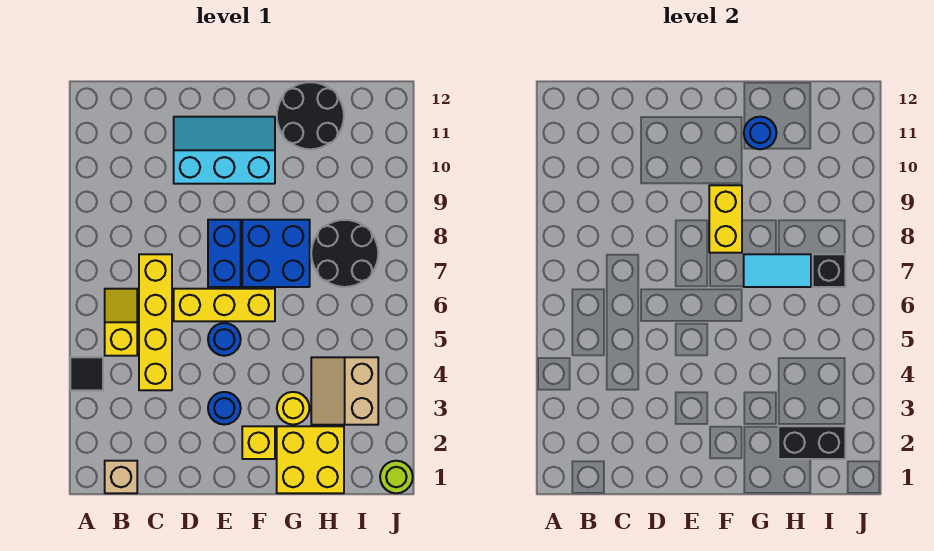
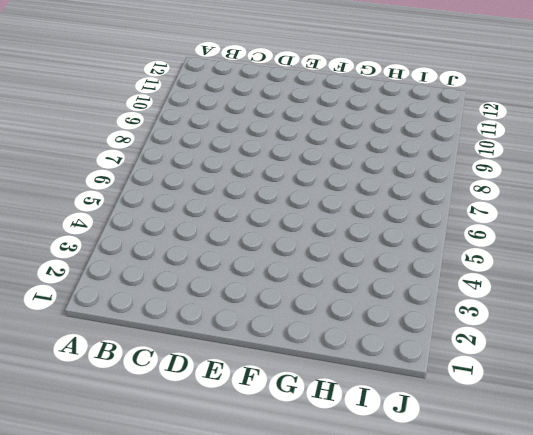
none -> black tile A4 level 1
none -> tan brick B1 level 1
none -> yellow slope B5:B6 level 1 top 5

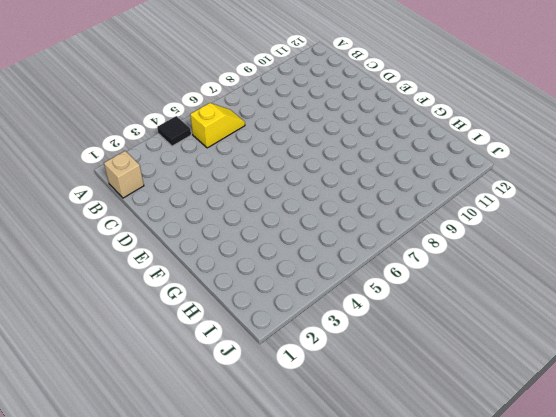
none -> yellow brick C4:C7 level 1
none -> yellow brick D6:F6 level 1
none -> cyan slope D10:F11 level 1 top 10

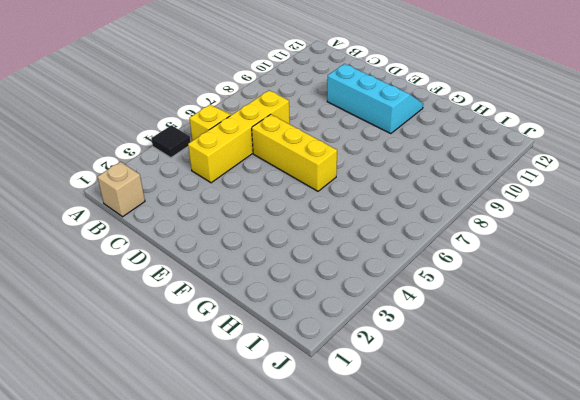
none -> blue round brick E3 level 1
none -> blue round brick E5 level 1
none -> blue brick E7:E8 level 1

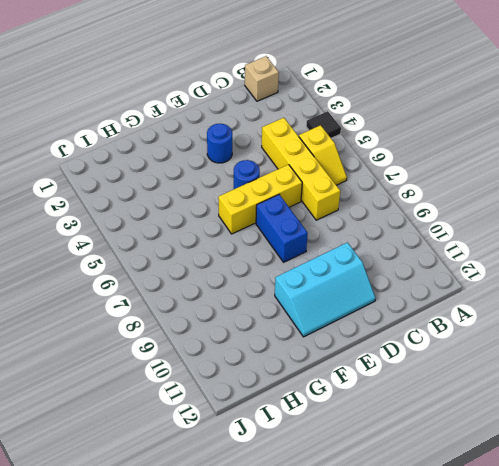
none -> yellow brick F2 level 1
none -> blue brick F7:G8 level 1
none -> yellow brick G1:H2 level 1

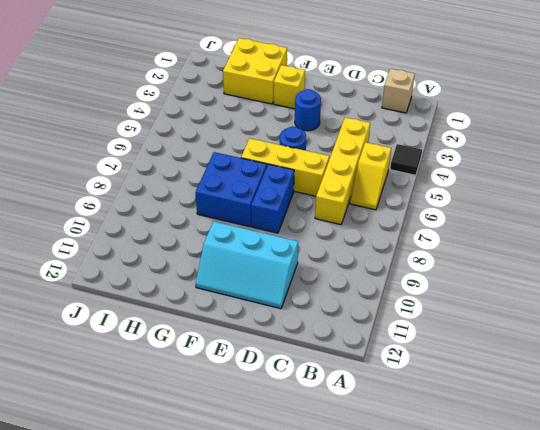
none -> yellow round brick G3 level 1
none -> black round brick G11:H12 level 1
none -> tan slope H3:I4 level 1 top I

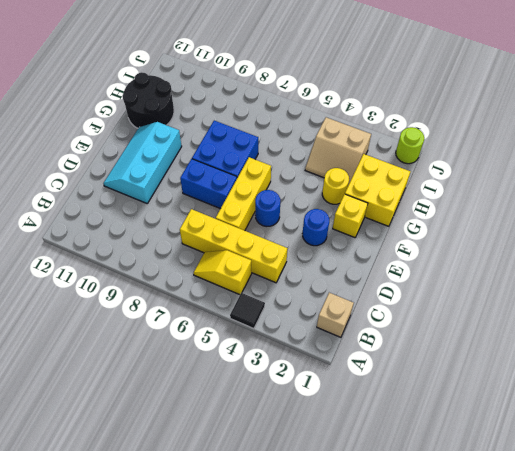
none -> black round brick H7:I8 level 1
none -> yellow brick F8:F9 level 2
none -> cyan tile G7:H7 level 2

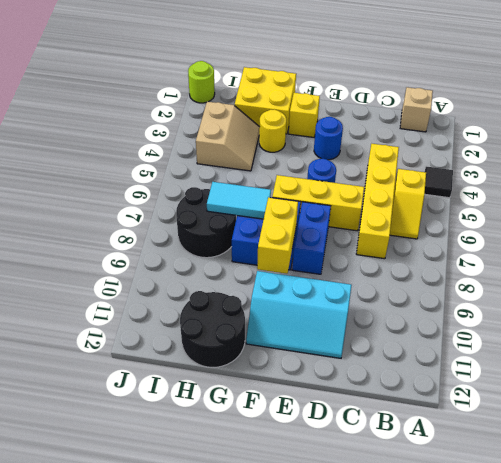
none -> blue round brick G11 level 2
none -> black brick H2:I2 level 2
none -> black brick I7 level 2

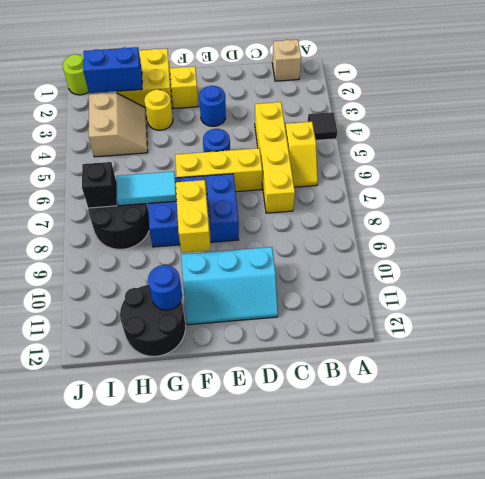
blue brick H2:I2 level 2 -> black brick H2:I2 level 2

